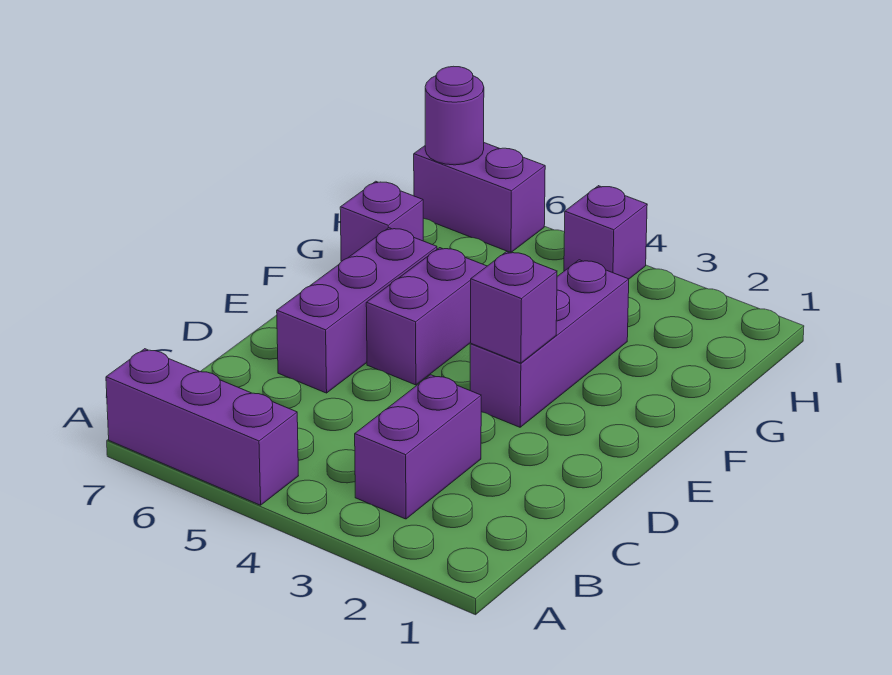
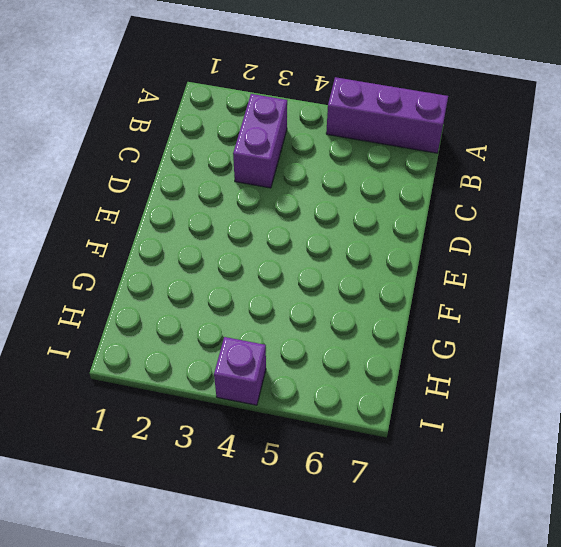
none -> purple brick D6:F6 level 1
none -> purple brick E3:G3 level 1

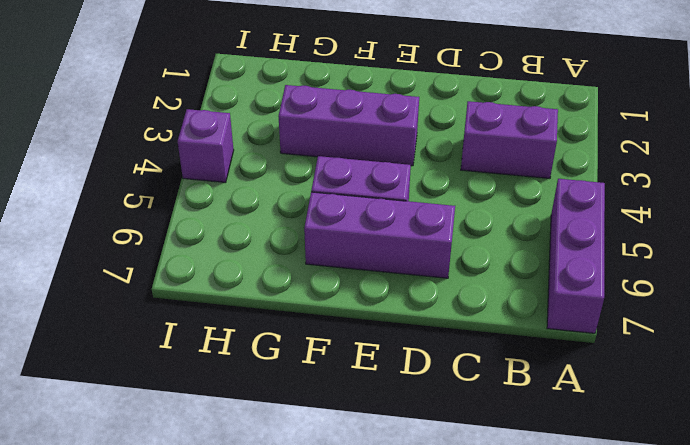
none -> purple brick G7 level 1
none -> purple brick I6:I7 level 1

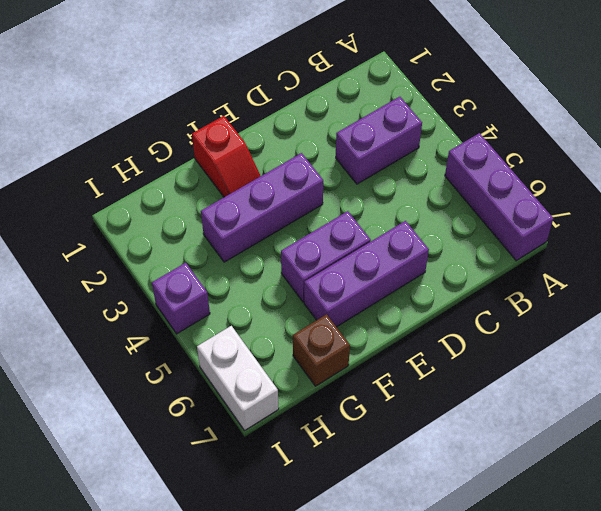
red slope F1:F2 level 1 top 1 -> none
brown brick G7 level 1 -> purple brick G7 level 1
white brick I6:I7 level 1 -> purple brick I6:I7 level 1
none -> purple brick E3 level 2
none -> purple round brick I7 level 2

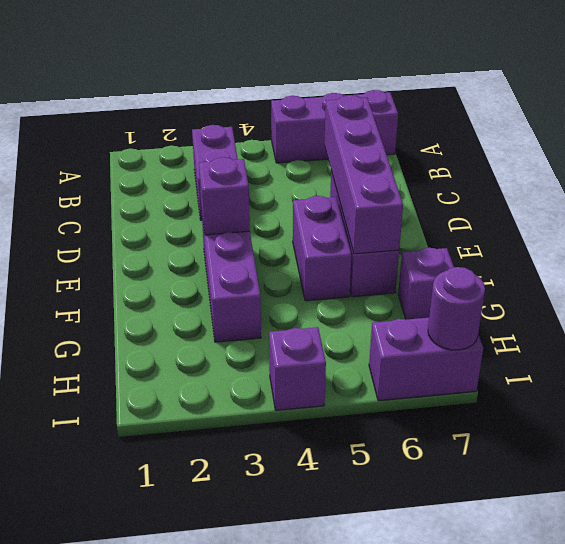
purple brick C6:F6 level 2 -> none

